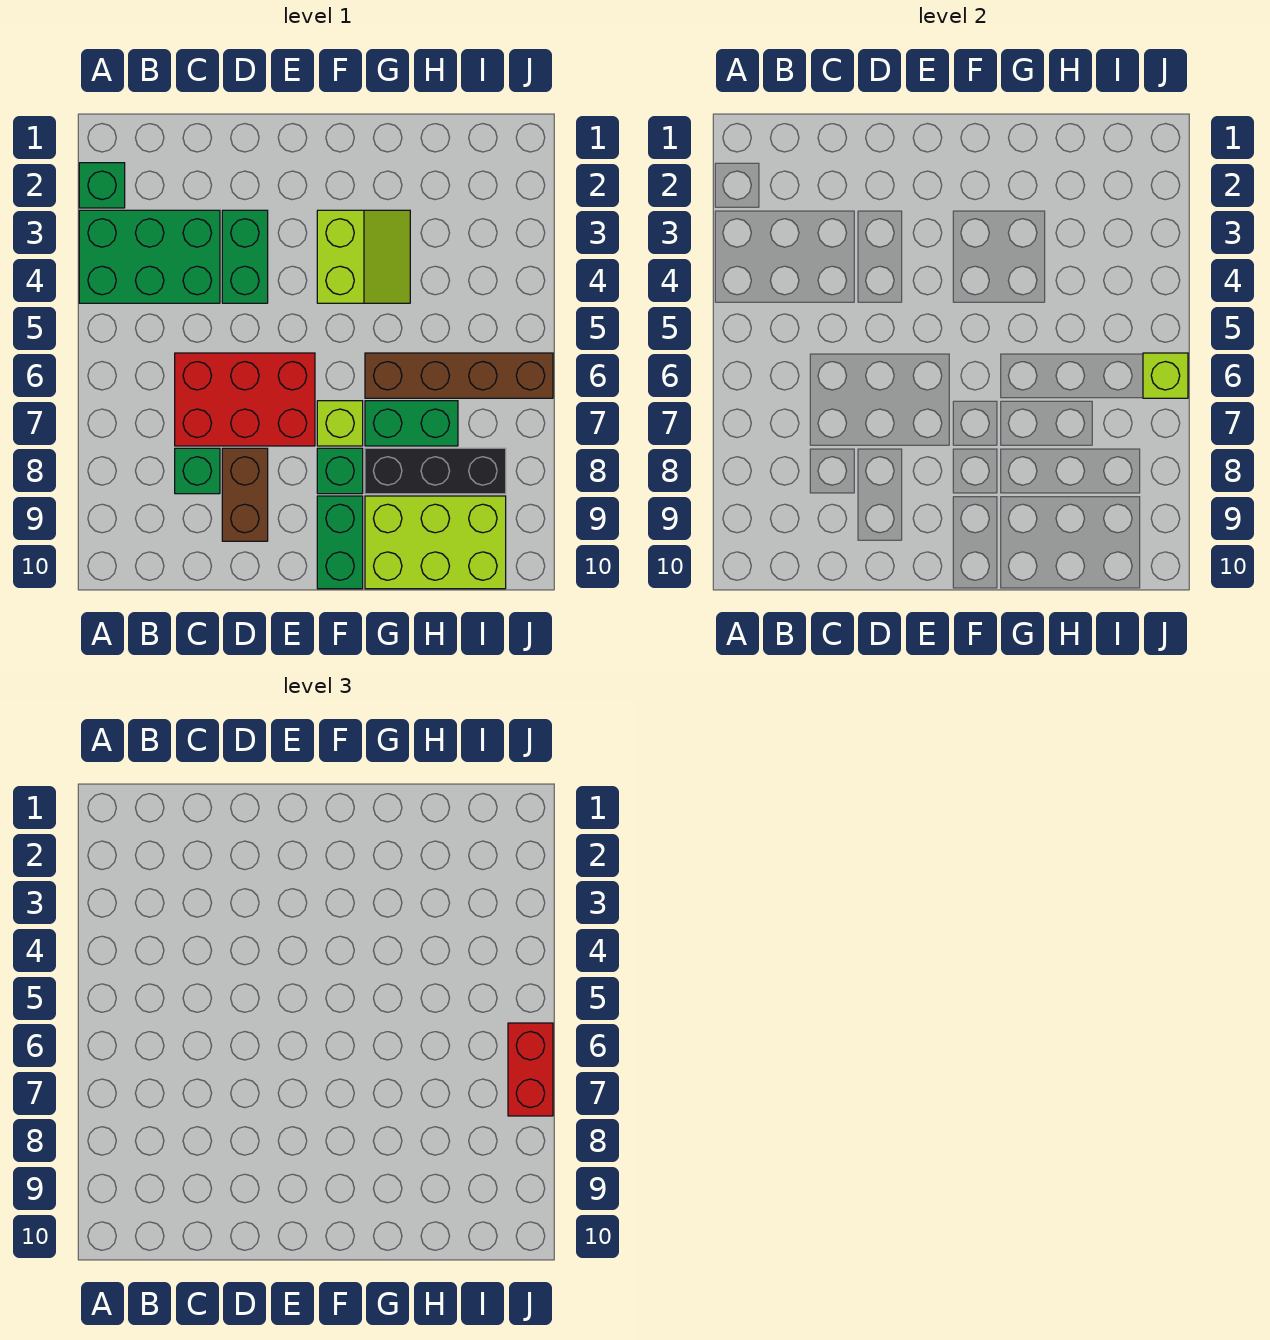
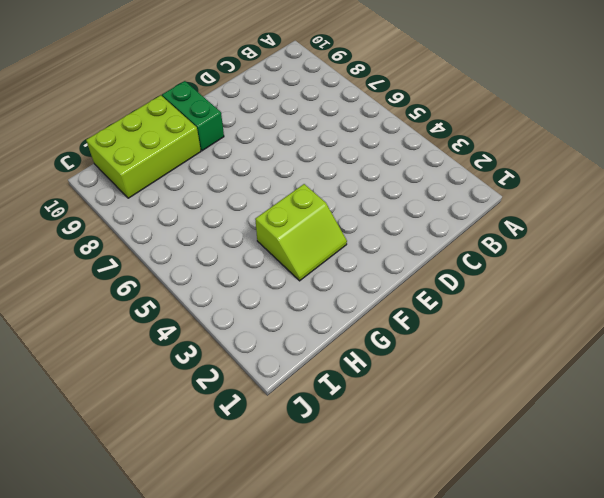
lime slope F3:G4 level 1 top 4 -> lime slope F3:G4 level 1 top F
none -> green brick A2 level 1
none -> green brick A3:C4 level 1
none -> red brick C6:E7 level 1

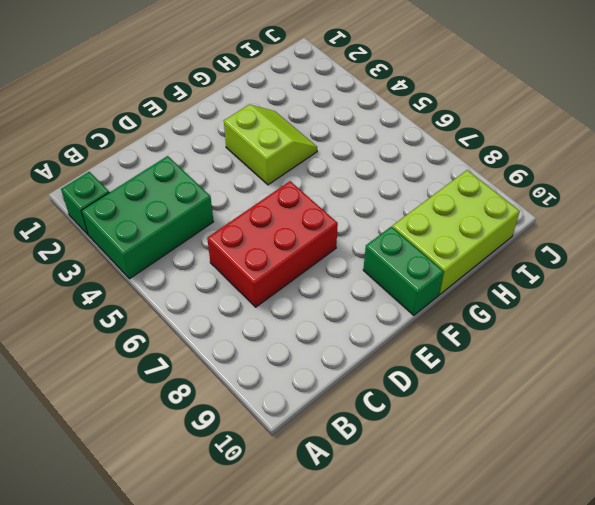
none -> green brick C8 level 1
none -> green brick D3:D4 level 1
none -> brown brick D8:D9 level 1

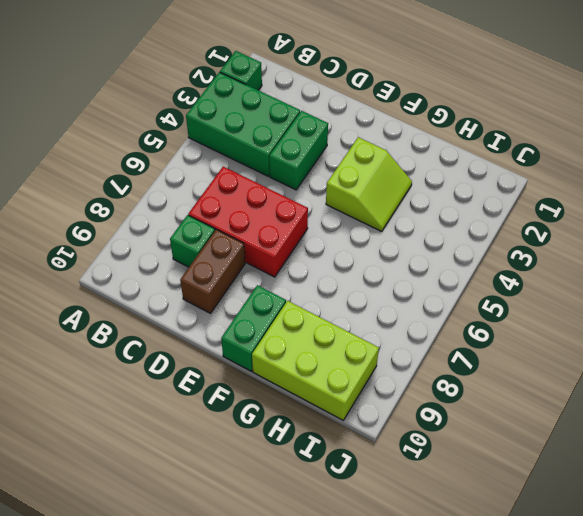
none -> lime brick F7 level 1
none -> green brick F8 level 1
none -> brown brick G6:J6 level 1

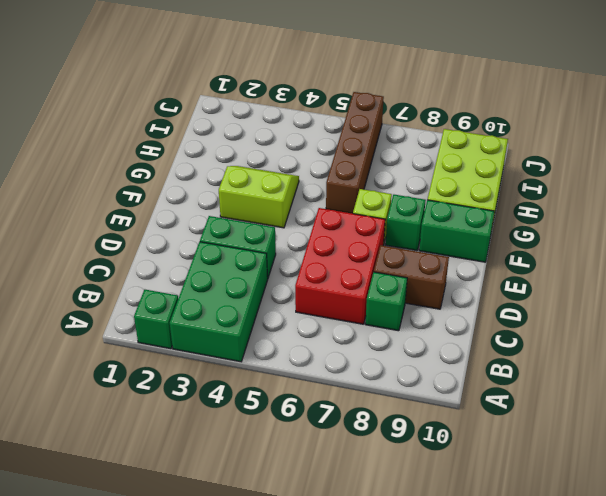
none -> green brick G7:H7 level 1
none -> black brick G8:I8 level 1
none -> lime brick J6 level 2

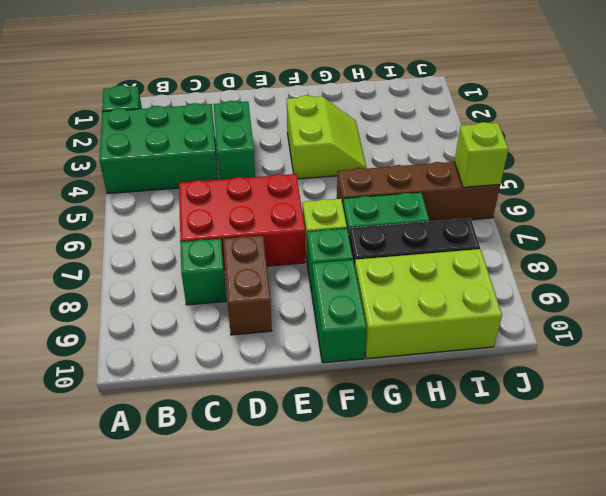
none -> red brick J6:J7 level 3

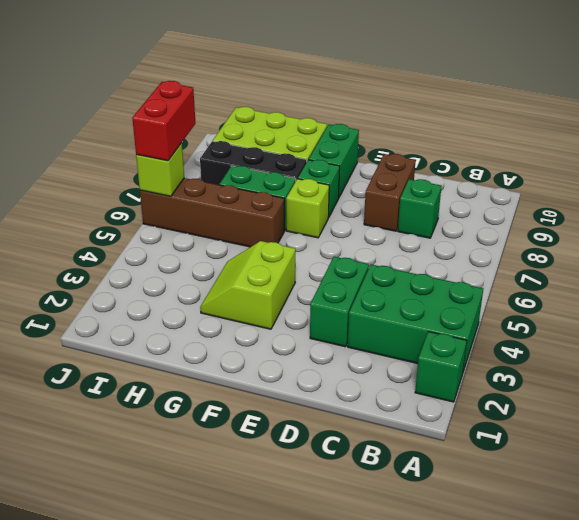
none -> red brick C6:E7 level 1

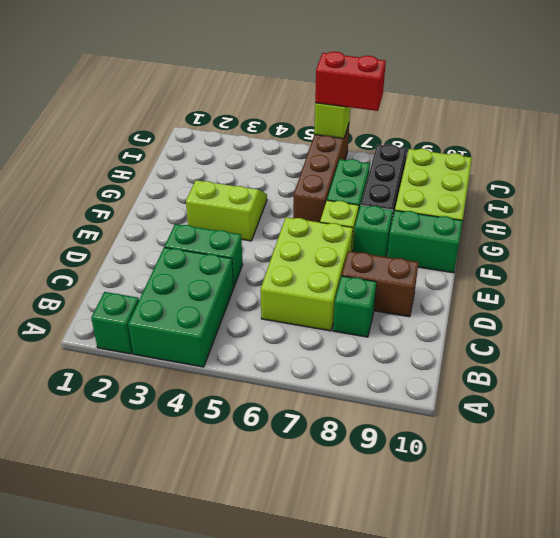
lime brick C6:E7 level 1 -> red brick C6:E7 level 1

